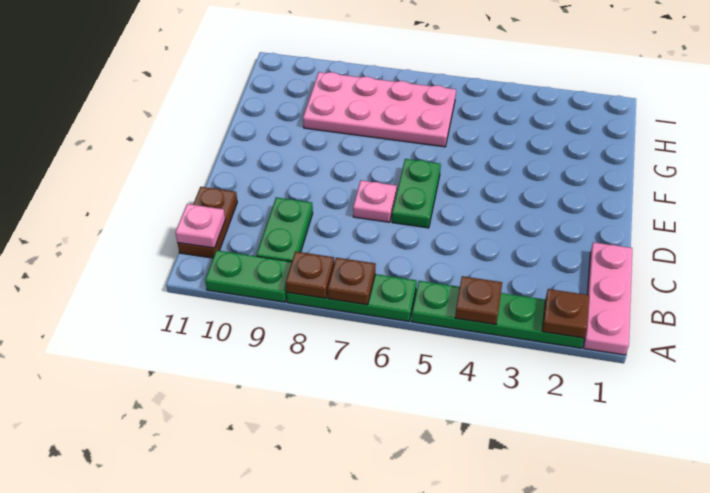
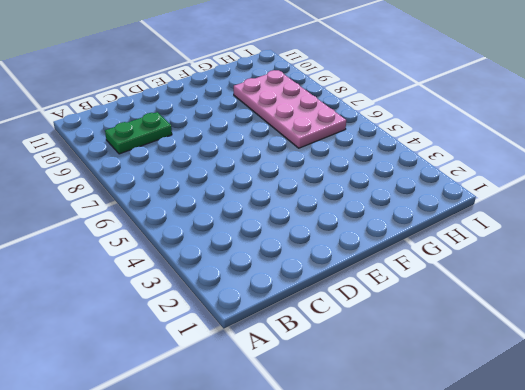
none -> pink plate A1:C1 level 1
none -> green plate A2:A5 level 1
none -> green plate A6:A8 level 1

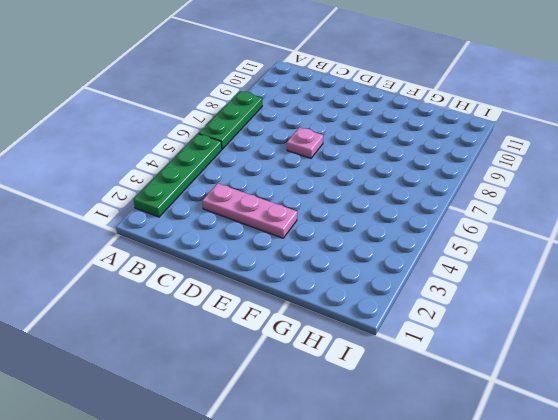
pink plate C3:E3 level 1 -> pink plate A1:C1 level 1
none -> green plate A9:A10 level 1
none -> green plate B9:C9 level 1
none -> brown plate B11:C11 level 1

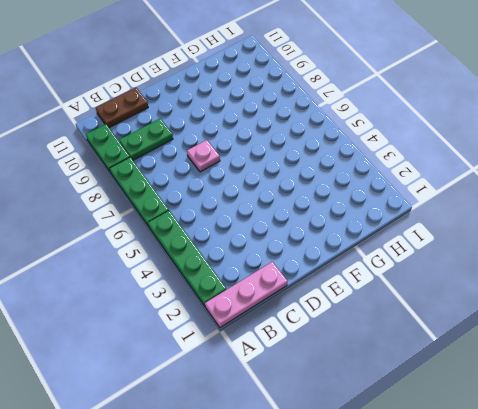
none -> green plate D6:E6 level 1
none -> pink plate G6:H9 level 1
none -> brown plate A2 level 2

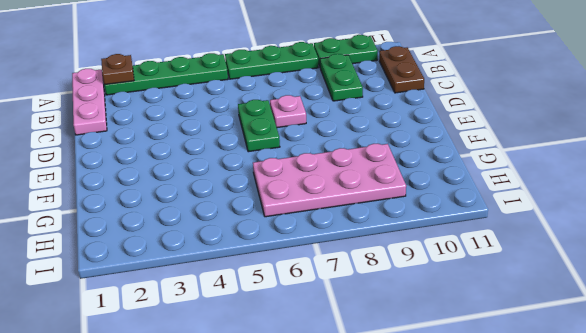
none -> brown plate A4 level 2
none -> brown plate A7 level 2
none -> brown plate A8 level 2

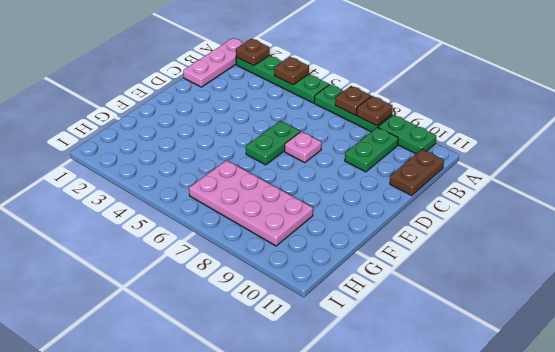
none -> pink plate B11 level 2

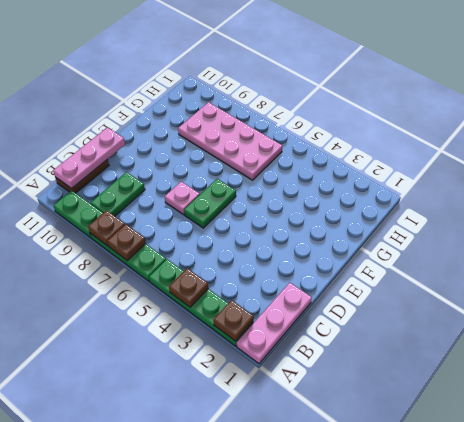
pink plate B11:D11 level 2 -> pink plate B11 level 2

